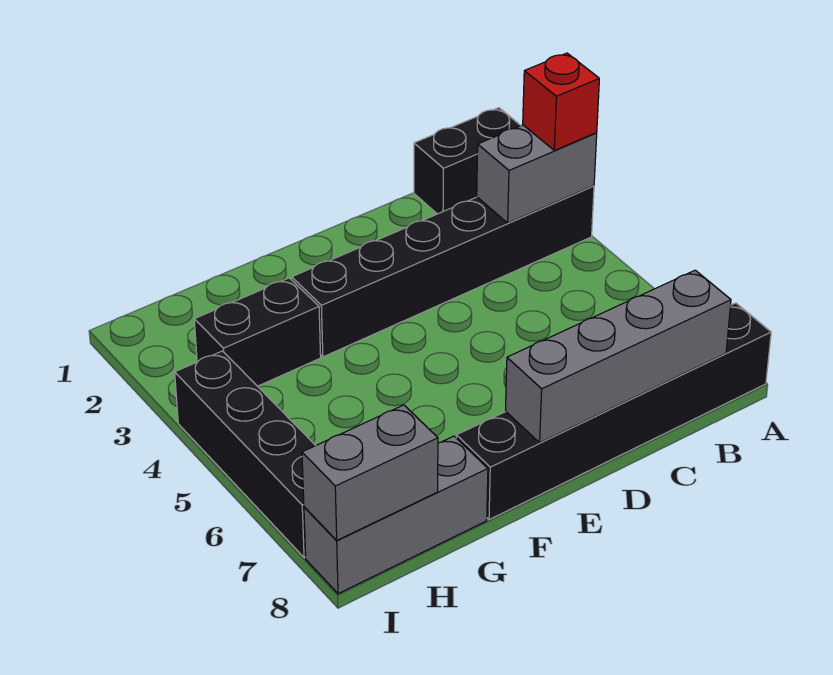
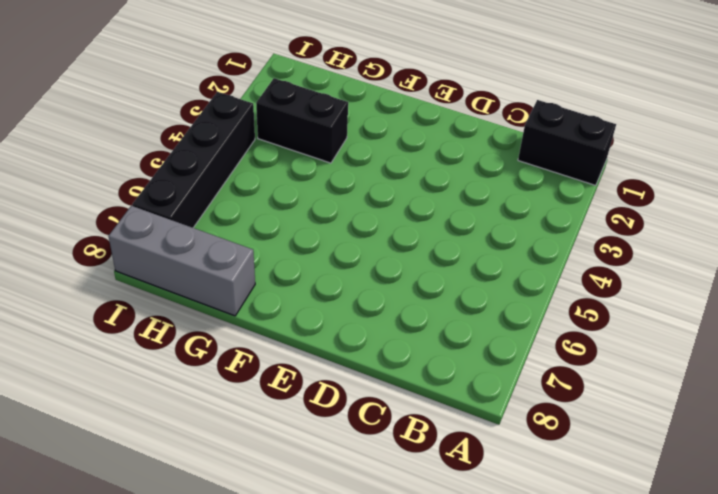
none -> black brick A3:F3 level 1
none -> black brick A8:F8 level 1

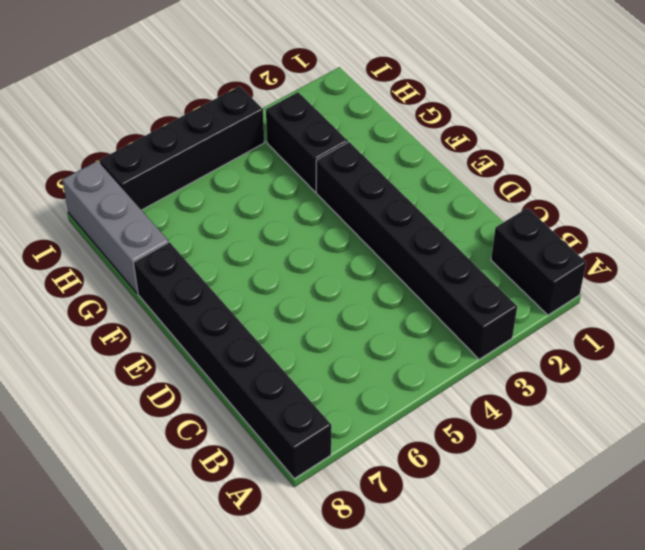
none -> grey brick A3:B3 level 2
none -> grey brick B8:E8 level 2

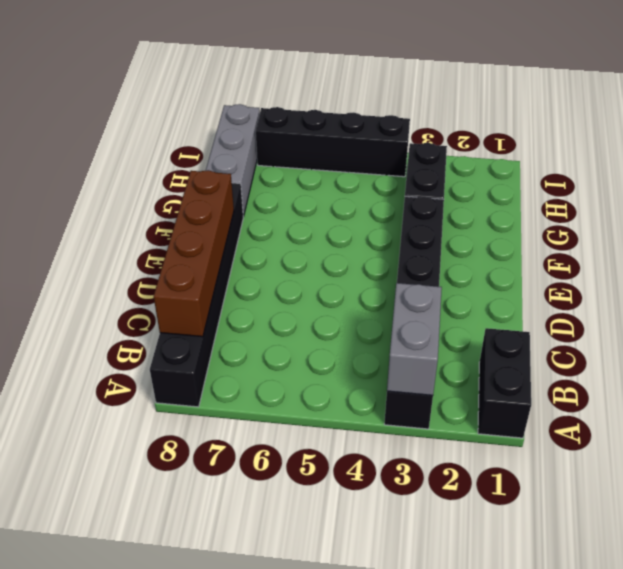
brown brick B8:E8 level 2 -> grey brick B8:E8 level 2
none -> grey brick H8:I8 level 2
none -> red brick A3 level 3

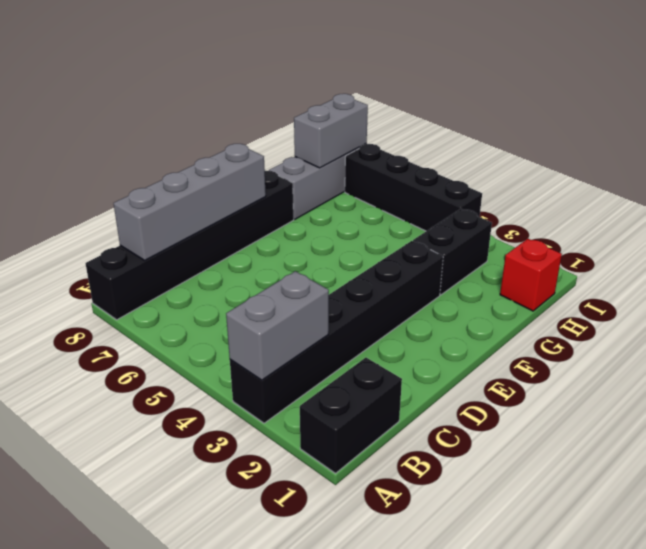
red brick H1 level 1 -> red brick A3 level 3

